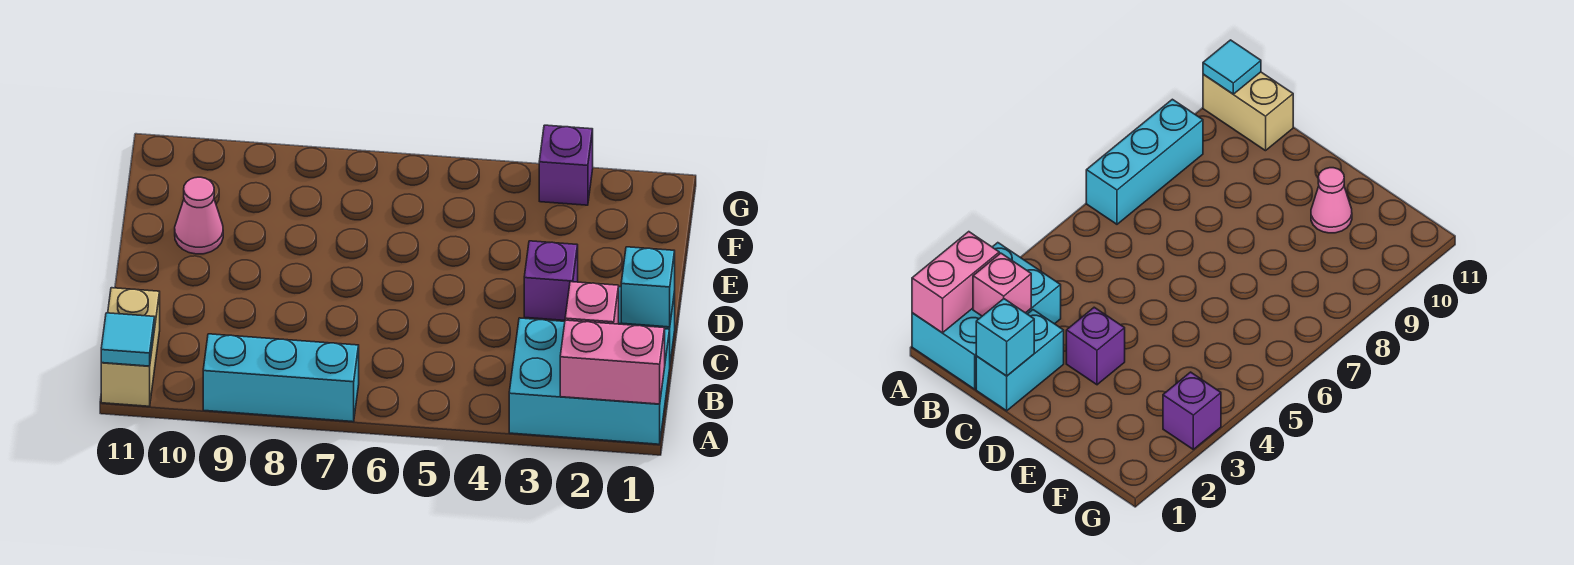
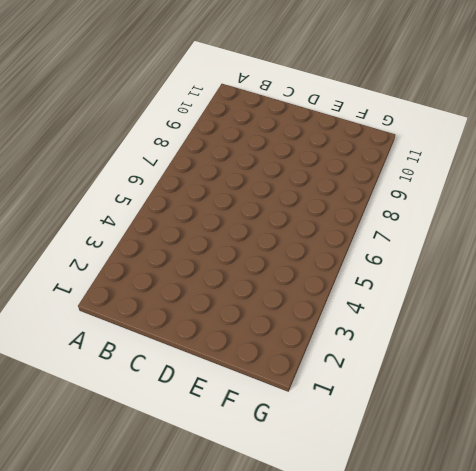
none -> cyan brick A1:B3 level 1
none -> cyan brick A7:A9 level 1

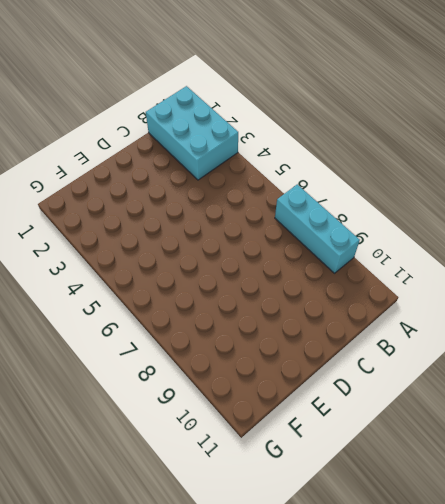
none -> tan brick A11:B11 level 1
none -> cyan brick C1:C2 level 1

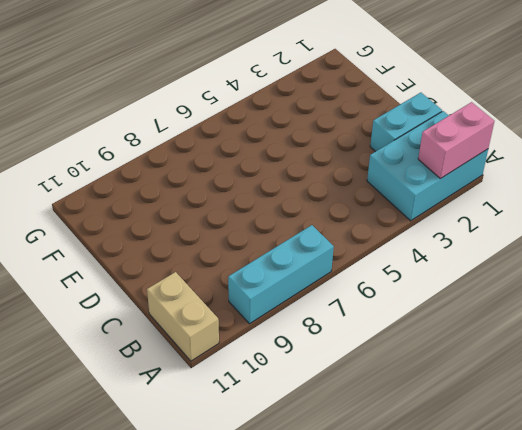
none -> purple brick D3 level 1
none -> pink cone E10 level 1

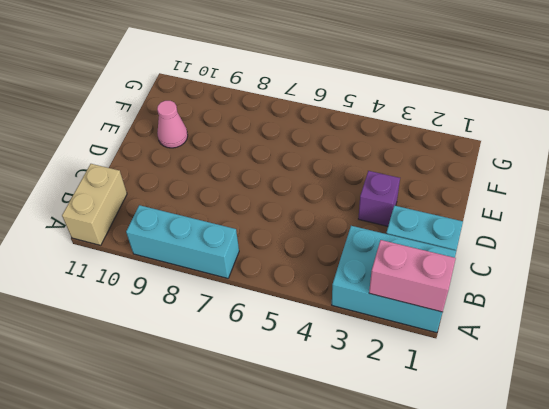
none -> purple brick G3 level 1
none -> cyan tile A11 level 2

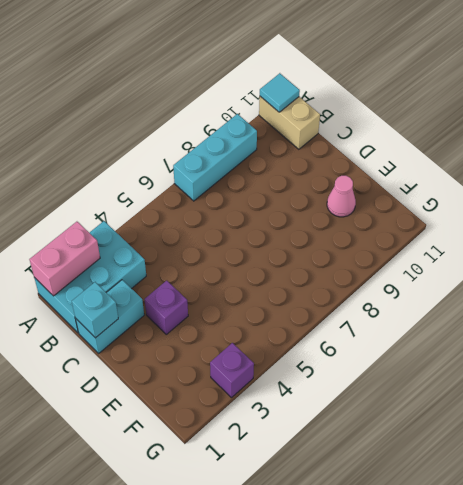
none -> pink brick B2 level 2

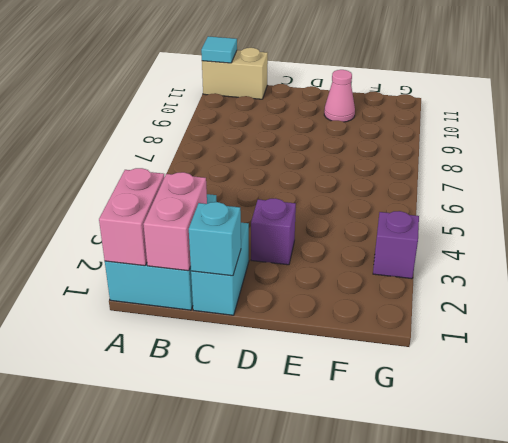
pink brick B1:B2 level 2 -> pink brick B2 level 2
none -> cyan brick A7:A9 level 1

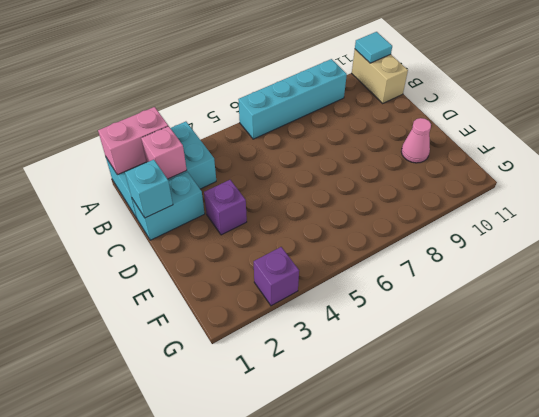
cyan brick A6:A9 level 1 -> cyan brick A7:A9 level 1

